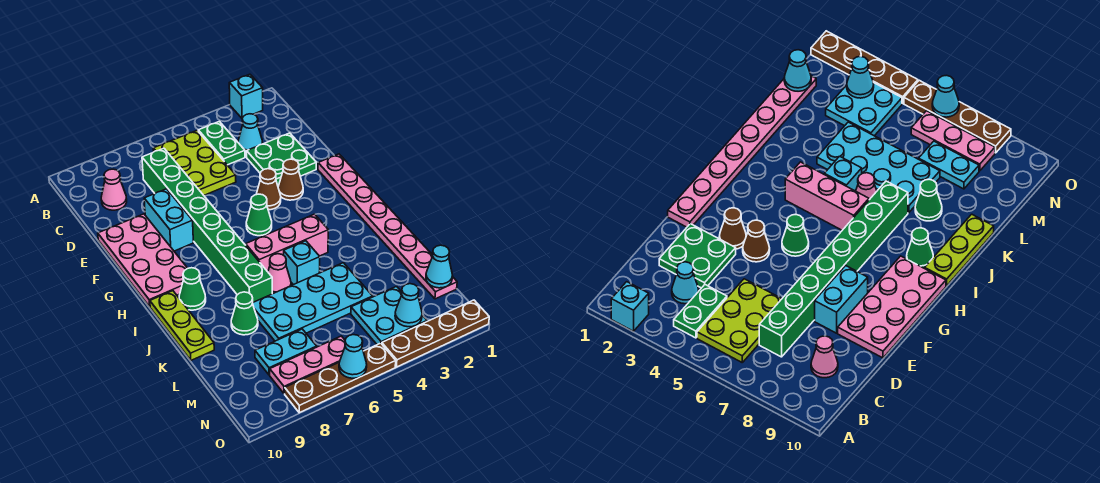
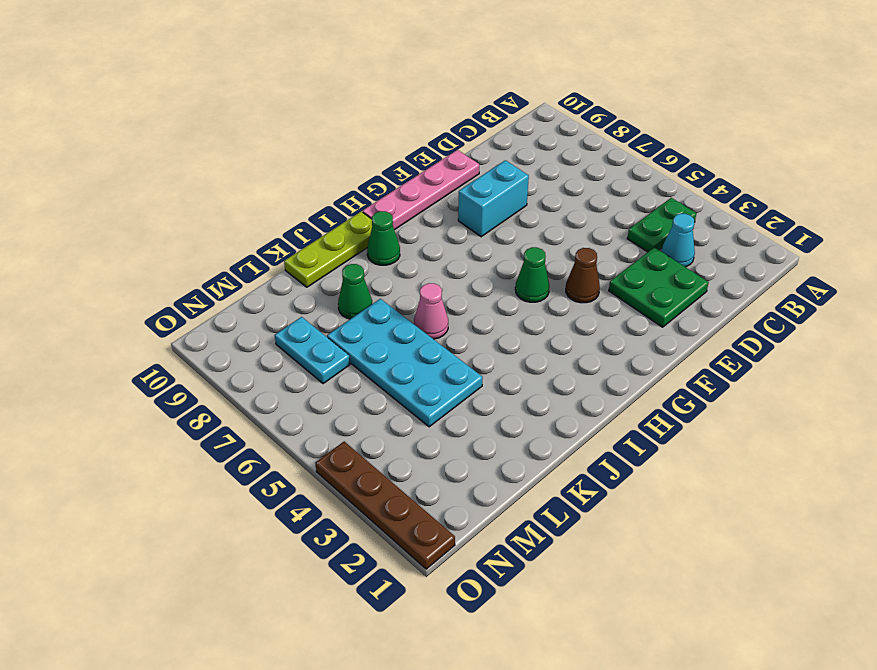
pink plate E10:H10 level 1 -> pink plate E9:H10 level 1
none -> cyan brick A2 level 1
none -> lime plate B5:D6 level 1
none -> green brick C7:J7 level 1

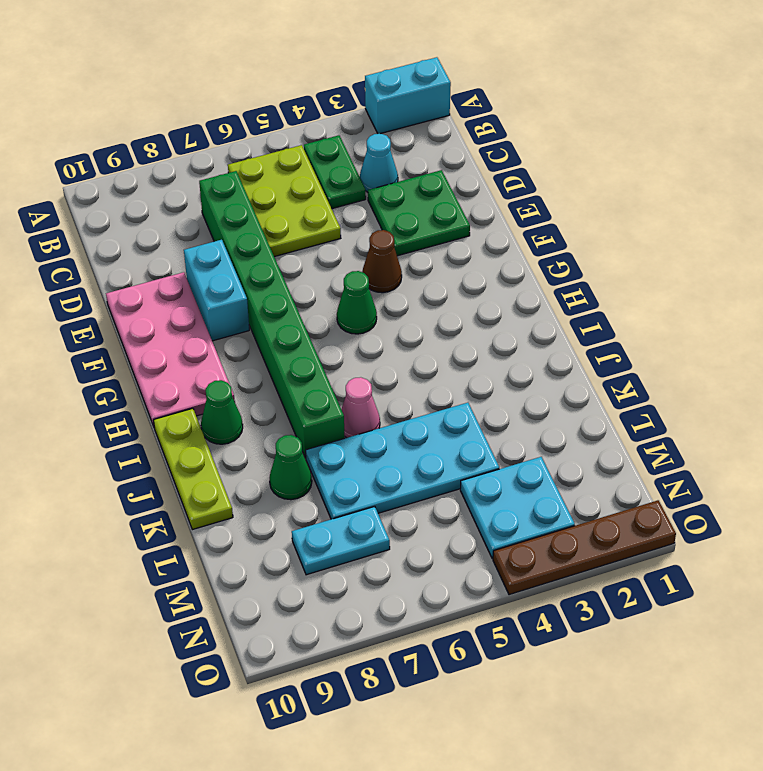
cyan brick A1:A2 level 1 -> cyan brick A2 level 1
none -> pink cone C9 level 1
none -> pink plate F1:M1 level 1
none -> brown cone F3 level 1

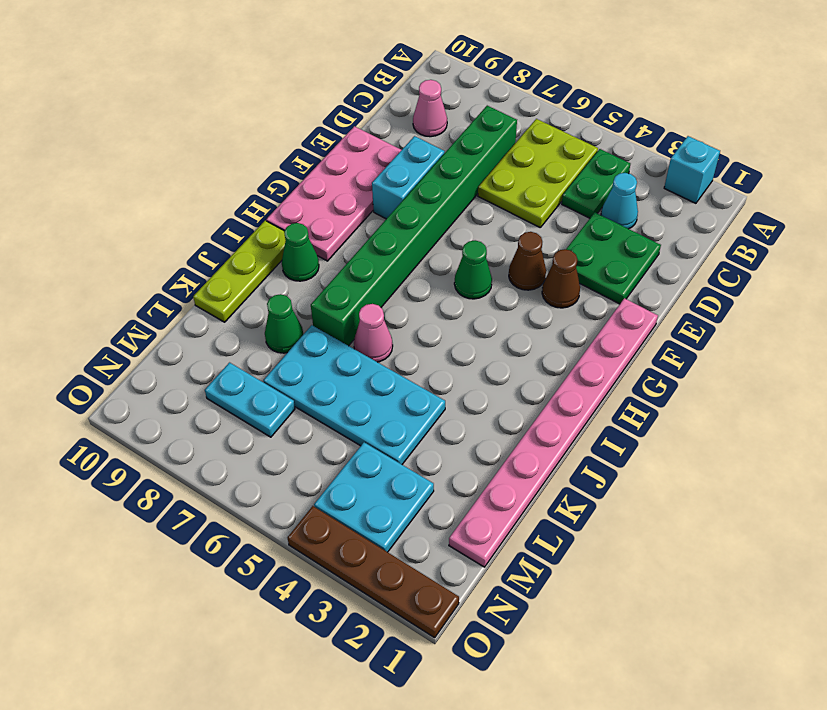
none -> pink brick I4:I6 level 1
none -> cyan brick J5 level 1
none -> pink plate N6:N8 level 1

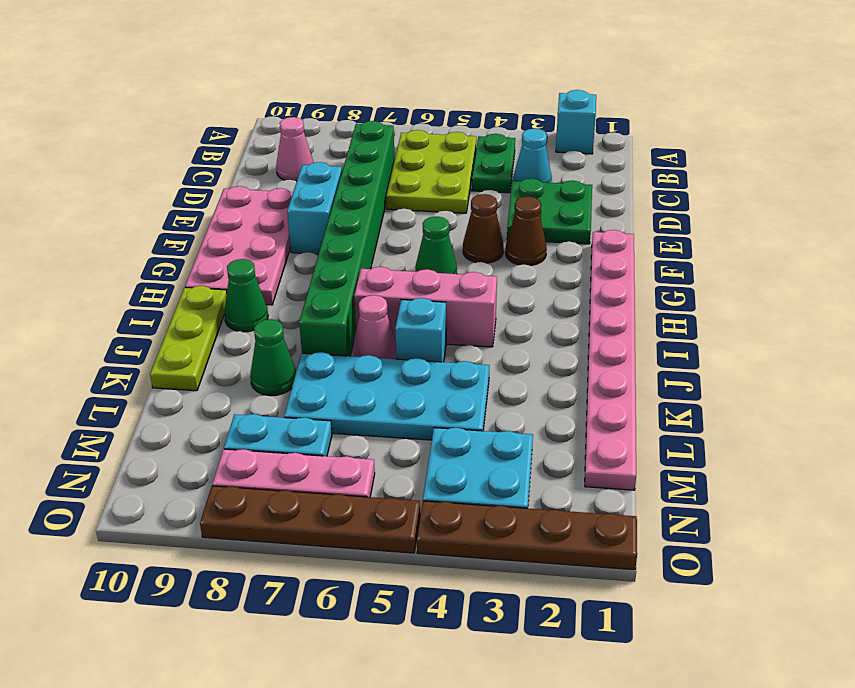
none -> cyan cone M1 level 2
none -> cyan cone N3 level 2
none -> cyan cone O6 level 2

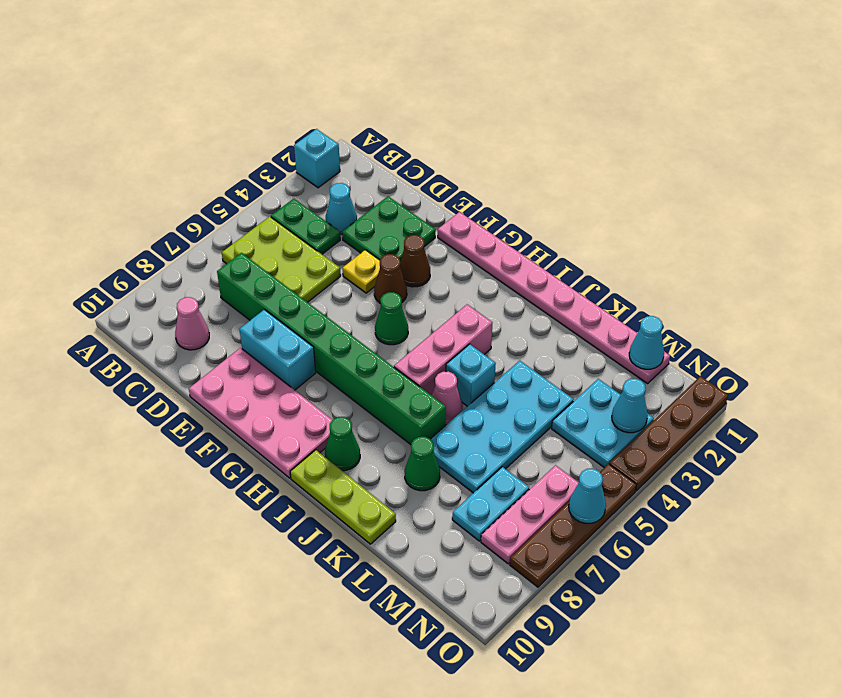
yellow plate E4 level 1 -> none

